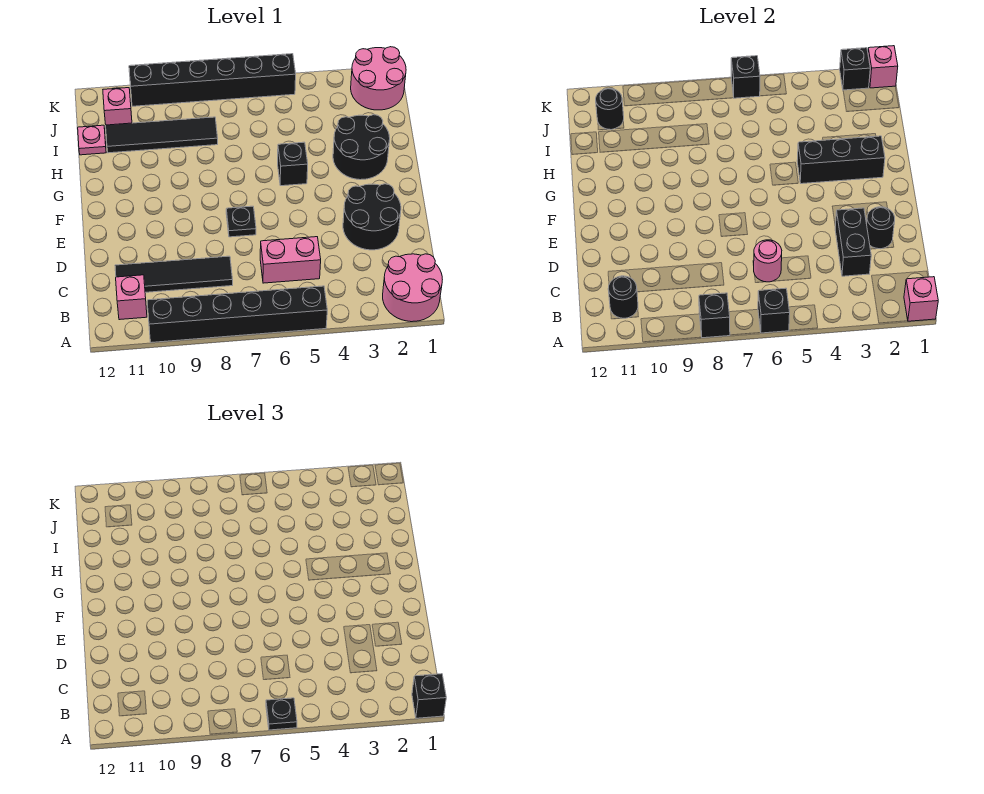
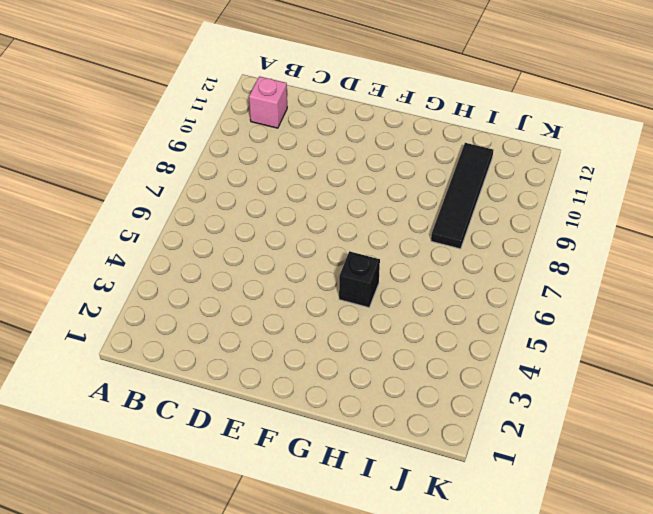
none -> pink round brick A1:B2 level 1
none -> black brick A5:A10 level 1
none -> pink brick C5:C6 level 1

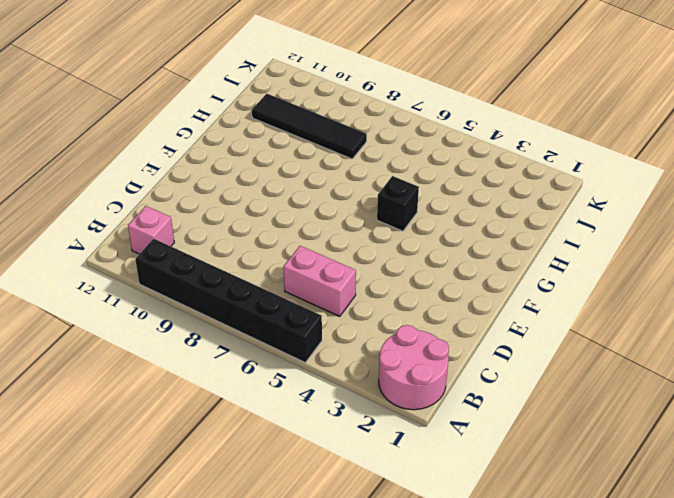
none -> black tile C8:C11 level 1
none -> black round brick D2:E3 level 1
none -> black plate E7 level 1

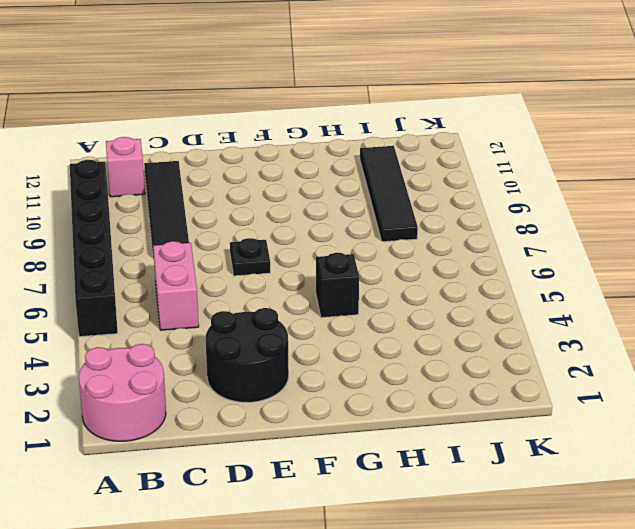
none -> black round brick G2:H3 level 1
none -> pink plate I12 level 1
none -> pink round brick J1:K2 level 1

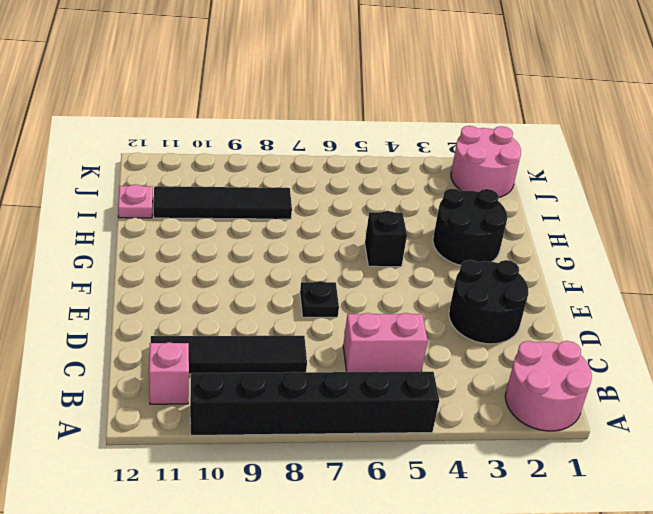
none -> pink brick J11 level 1
none -> black brick K5:K10 level 1
none -> pink brick A1 level 2

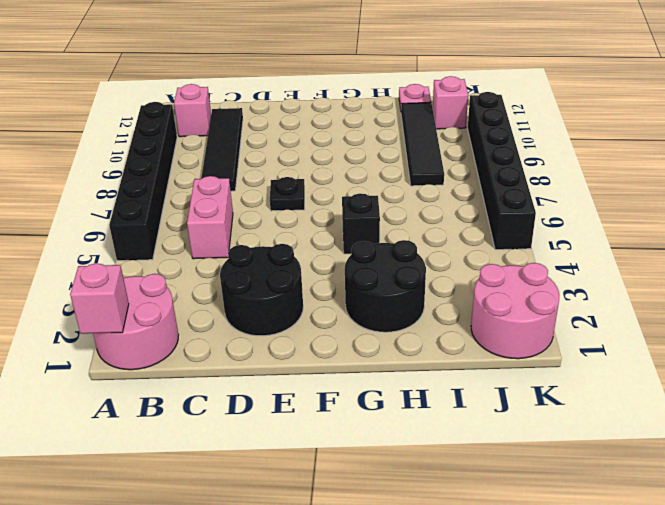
none -> black brick A6 level 2
none -> black brick A8 level 2
none -> black round brick B11 level 2

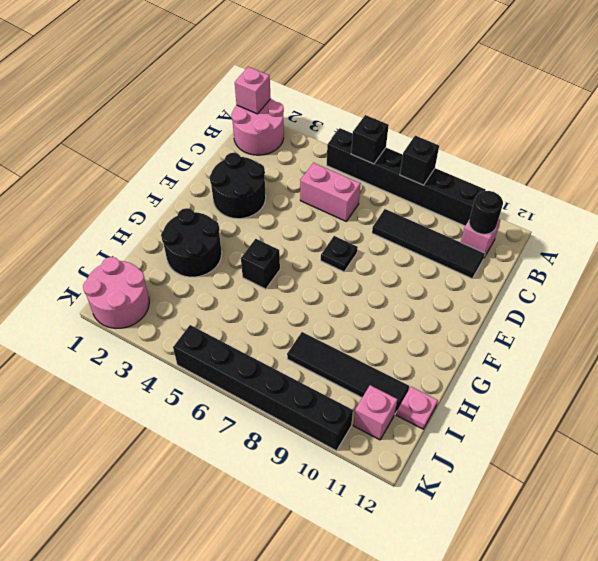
none -> black brick C3:D3 level 2
none -> pink round brick C6 level 2
none -> black round brick D2 level 2

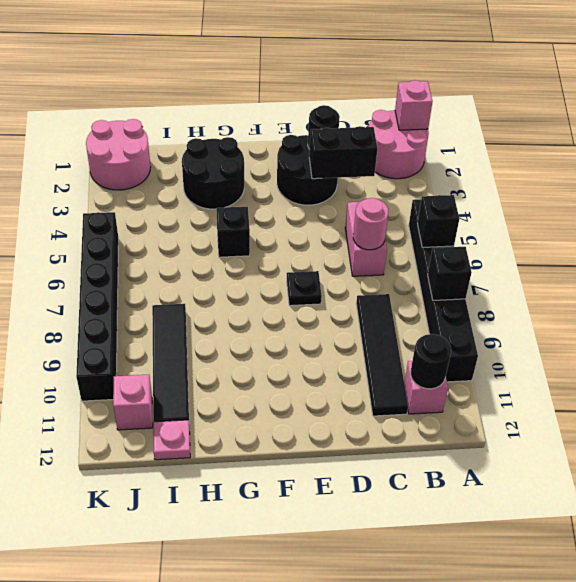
none -> black brick G2:G4 level 2
none -> black round brick J11 level 2
none -> pink brick K1 level 2

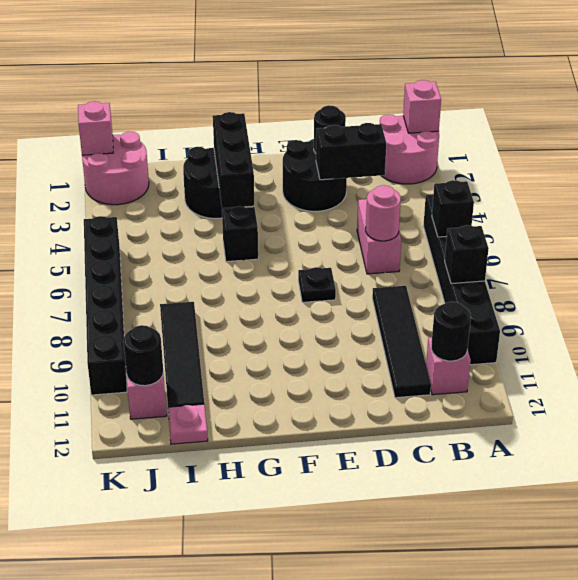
none -> black brick K2 level 2
none -> black brick K6 level 2
none -> black brick A1 level 3

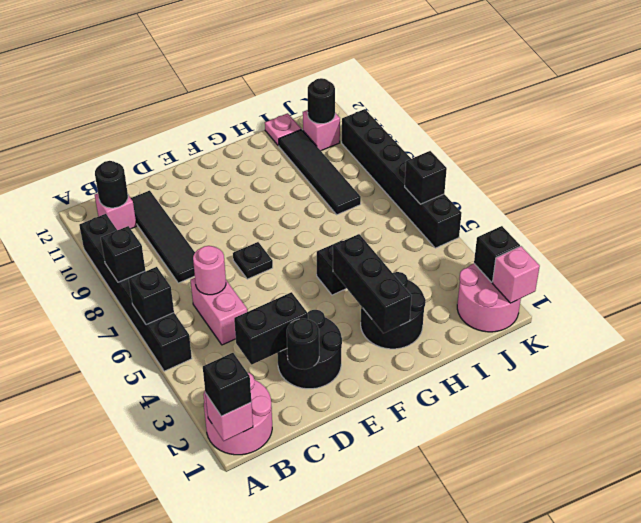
none -> black plate A6 level 3

